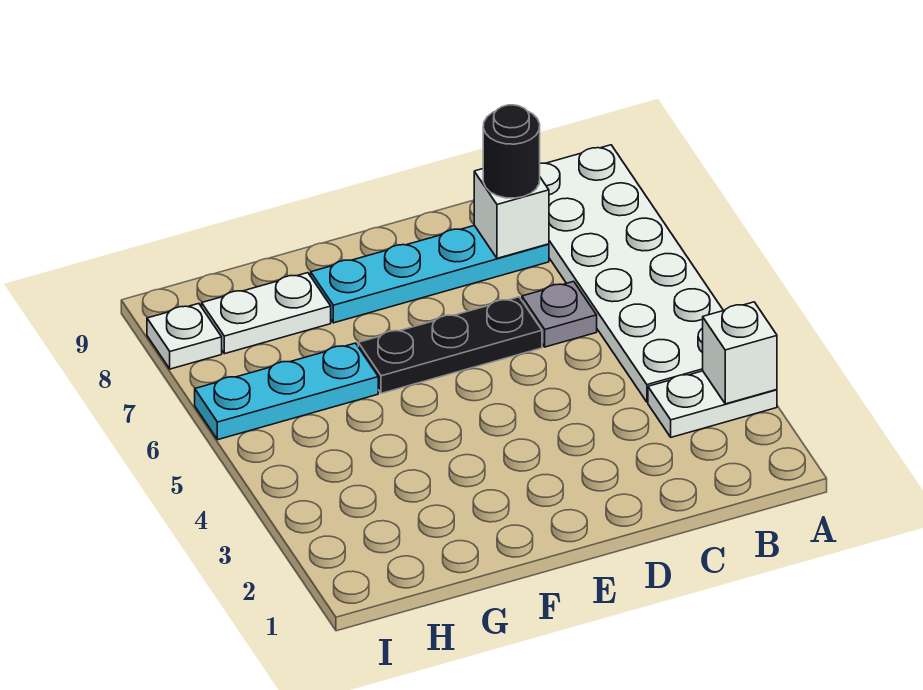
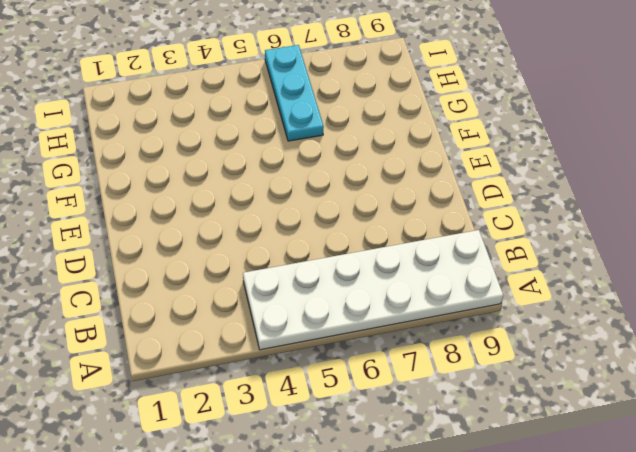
none -> white plate A3:B3 level 1
none -> grey plate C6 level 1

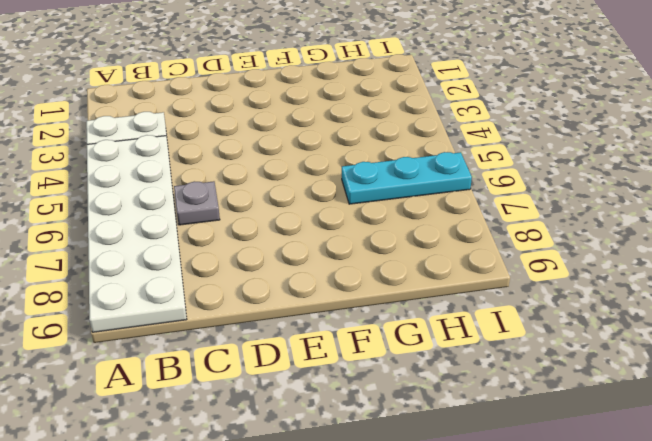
none -> cyan plate C8:F8 level 1
none -> black plate D6:F6 level 1

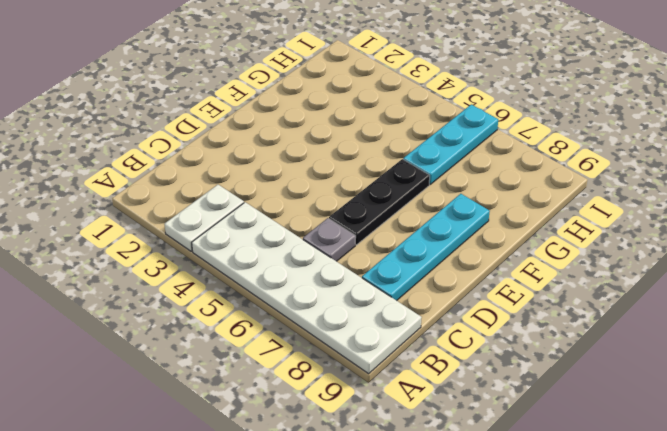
none -> white plate G8:H8 level 1
none -> white plate I8 level 1

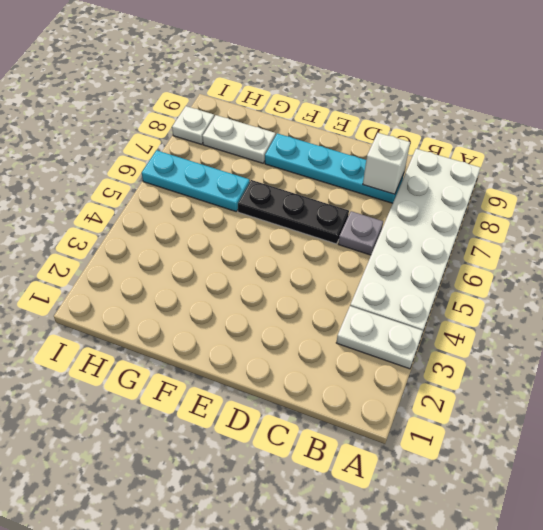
none -> white brick A3 level 2
none -> black round brick C8 level 3

